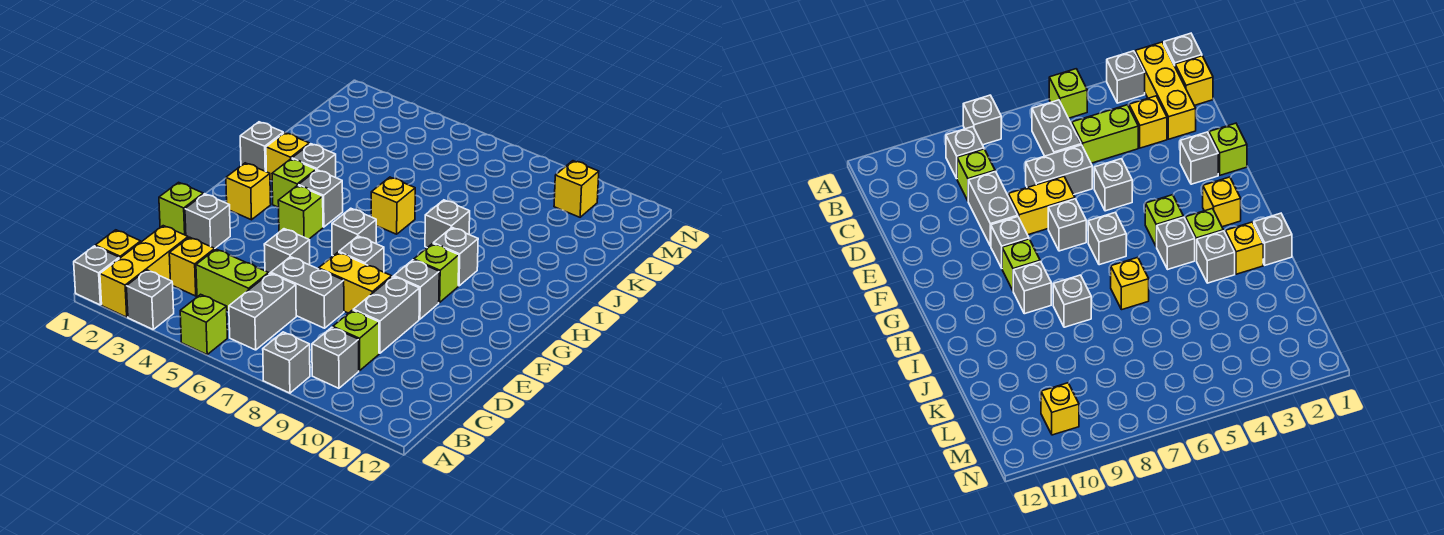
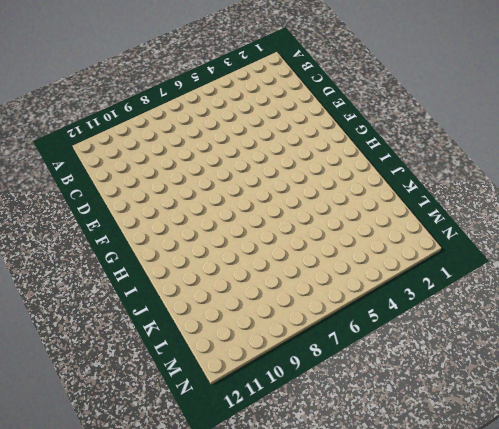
none -> grey brick A1 level 1
none -> yellow brick A2:C2 level 1
none -> grey brick A3 level 1
none -> lime brick A5 level 1

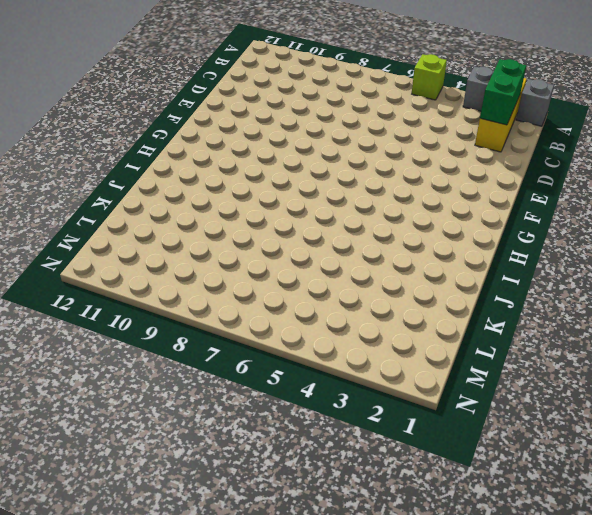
green brick B2:C2 level 2 -> none
none -> grey brick A8 level 1
none -> yellow brick B1 level 1
none -> grey brick B6:C6 level 1
none -> grey brick B9 level 1

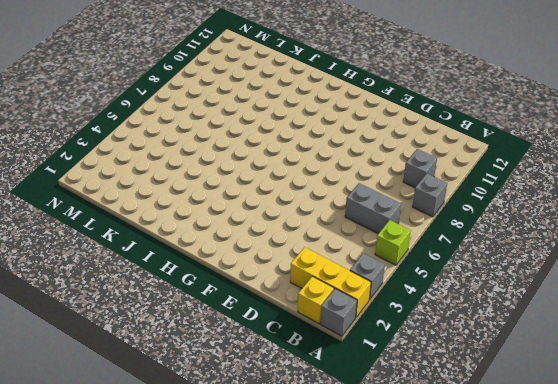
none -> yellow brick C3 level 1
none -> lime brick C4:C5 level 1
none -> lime brick C9 level 1
none -> grey brick D6:D7 level 1

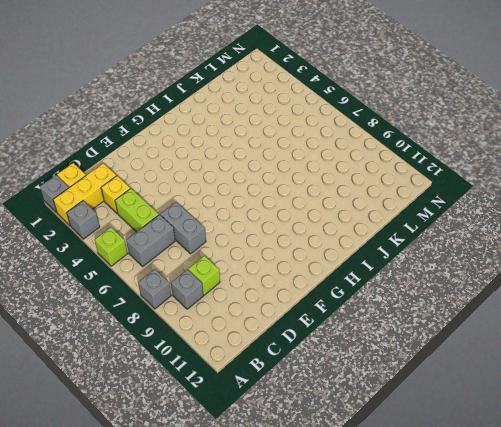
none -> grey brick D9:E9 level 1
none -> lime brick E1 level 1
none -> grey brick E2 level 1
none -> grey brick E5 level 1

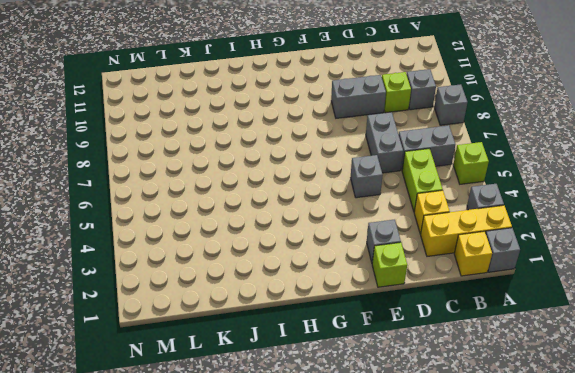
none -> yellow brick E7:E8 level 1
none -> grey brick F7 level 1
none -> grey brick F9 level 1
none -> yellow brick G2 level 1

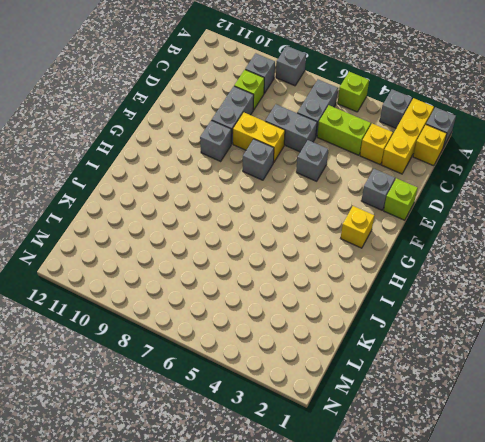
none -> lime brick G4 level 1
none -> grey brick G6 level 1
none -> lime brick G9 level 1
none -> lime brick H3 level 1

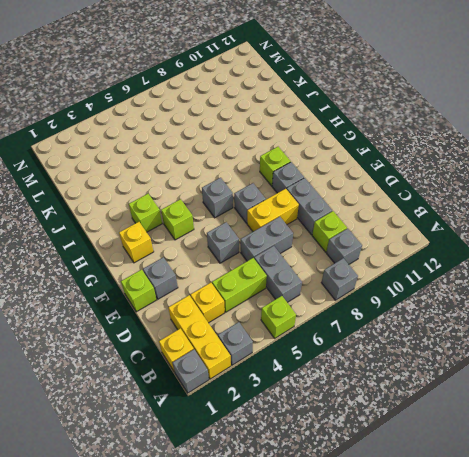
none -> grey brick H4 level 1
none -> grey brick H9 level 1
none -> grey brick I1 level 1
none -> yellow brick I2 level 1

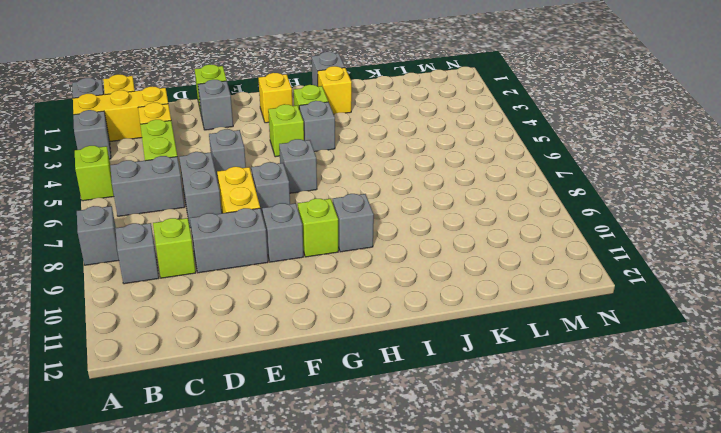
none -> grey brick I3 level 1
none -> yellow brick I6 level 1
none -> grey brick I8 level 1
none -> yellow brick M10 level 1

